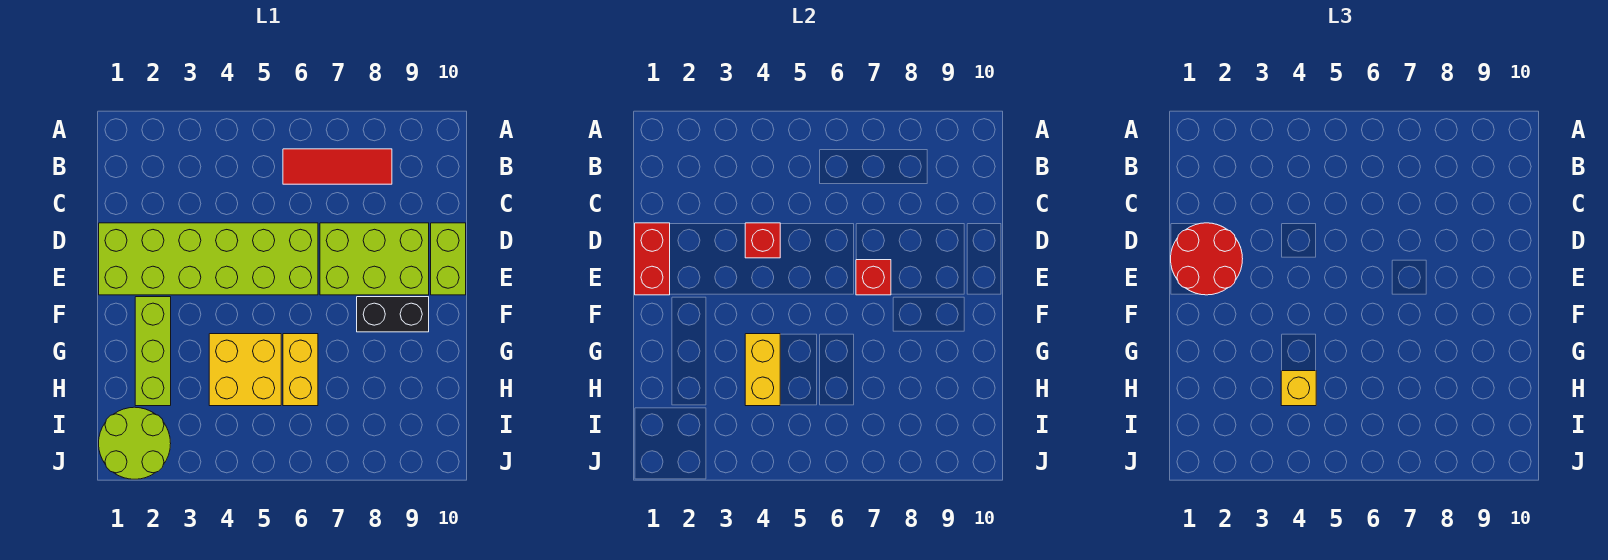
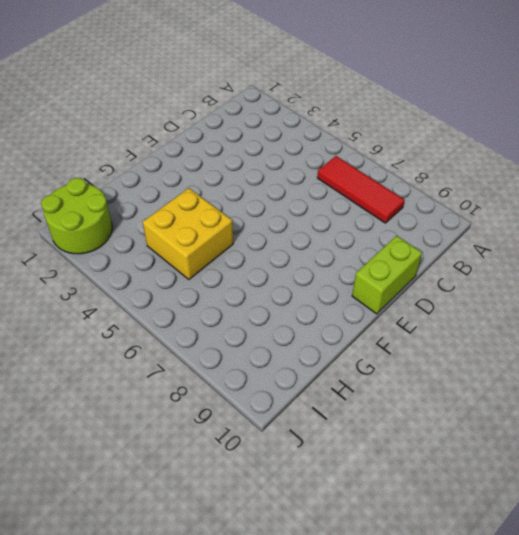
none -> lime brick D1:E6 level 1
none -> lime brick D7:E9 level 1
none -> lime brick F2:H2 level 1

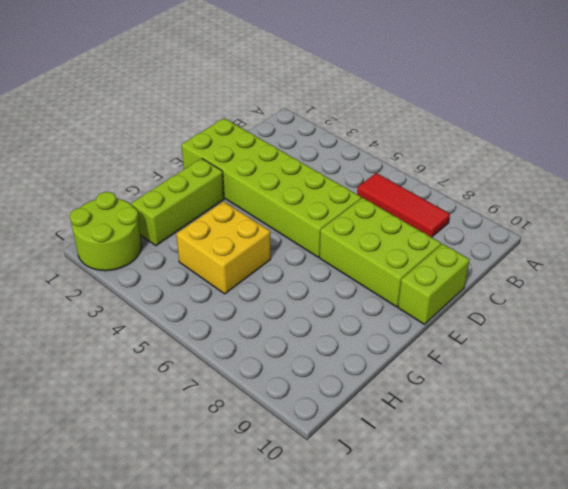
none -> black brick F8:F9 level 1
none -> yellow brick G6:H6 level 1
none -> red brick D1:E1 level 2

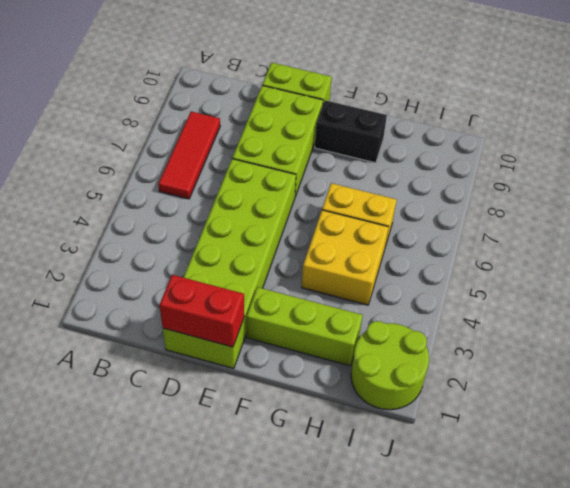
black brick F9:G9 level 1 -> black brick F8:F9 level 1
none -> red brick D4 level 2
none -> red brick E7 level 2
none -> yellow brick G4:H4 level 2

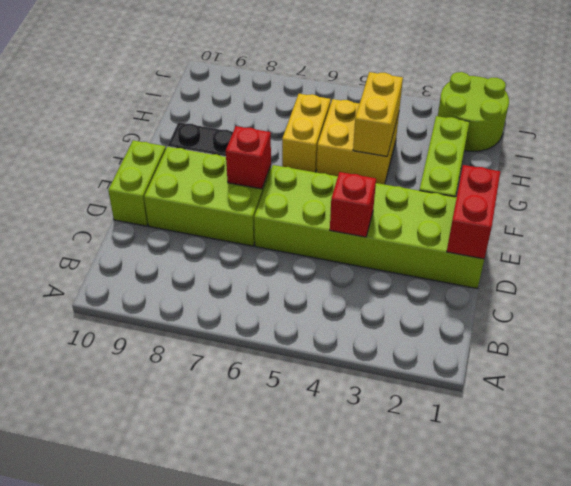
none -> red tile B6:B8 level 1
none -> red round brick D1:E2 level 3
none -> yellow brick H4 level 3

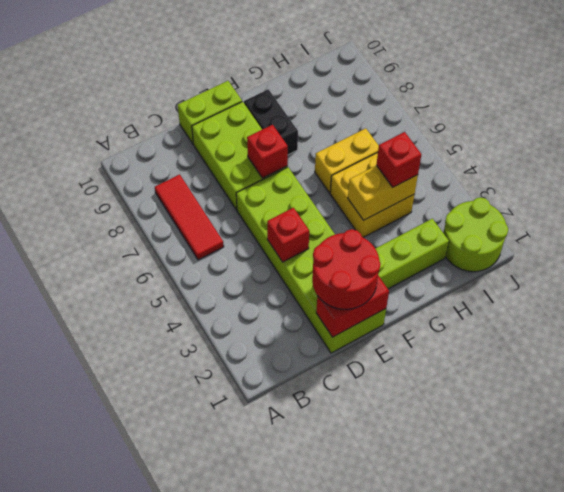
red brick H4 level 3 -> yellow brick H4 level 3

